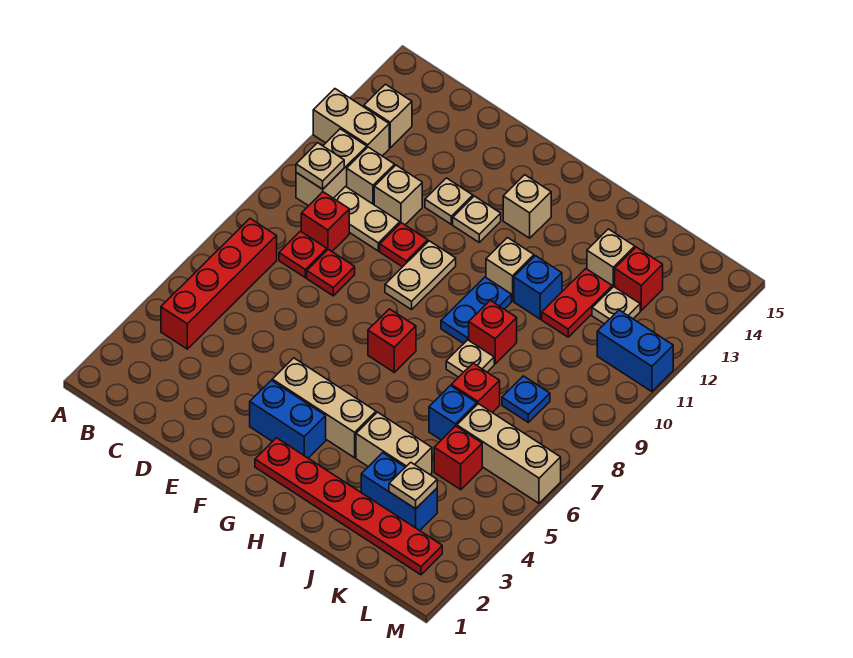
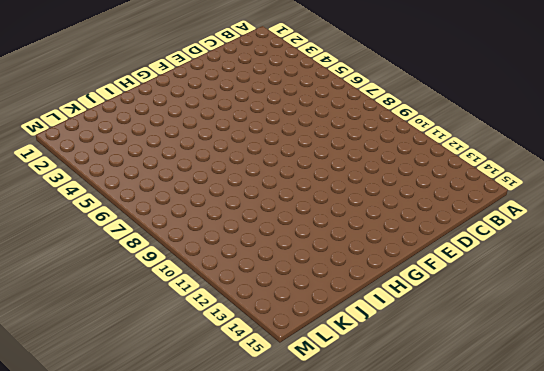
none -> tan brick A12:B12 level 1
none -> red brick B4:B7 level 1
none -> tan brick B10:B11 level 1
none -> tan brick B13 level 1

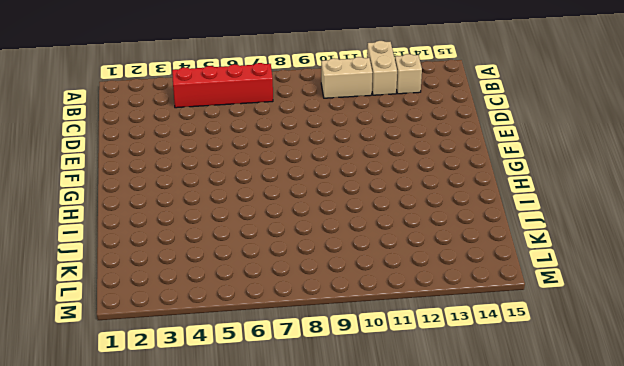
none -> red plate C8 level 1
none -> red brick C9 level 1
none -> tan plate C10:D10 level 1
none -> tan brick C11 level 1

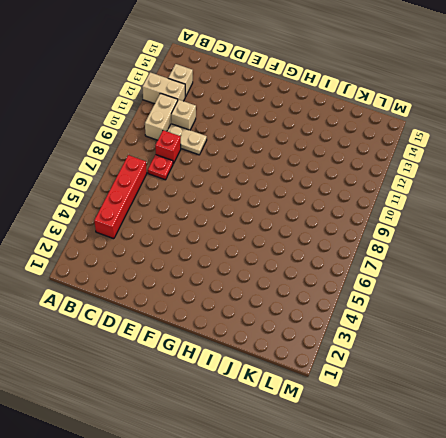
none -> red plate D8 level 1
none -> tan brick D11 level 1
none -> red plate E10 level 1
none -> tan plate E12 level 1

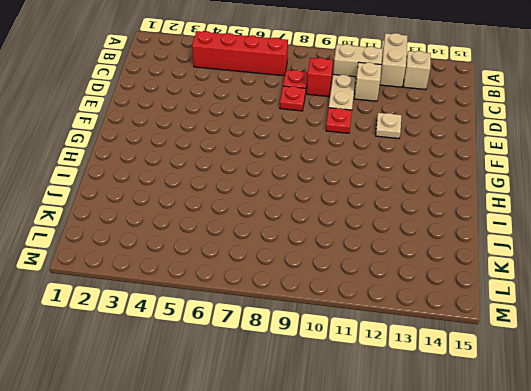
none -> tan brick D11 level 1
none -> blue brick F3:G3 level 1
none -> tan brick F4:H4 level 1
none -> tan plate F9:F10 level 1

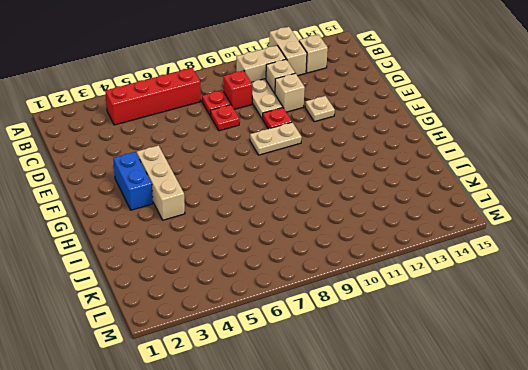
none -> tan plate F12 level 1
none -> red plate G2:L2 level 1
none -> red brick G7 level 1
none -> tan brick G13 level 1

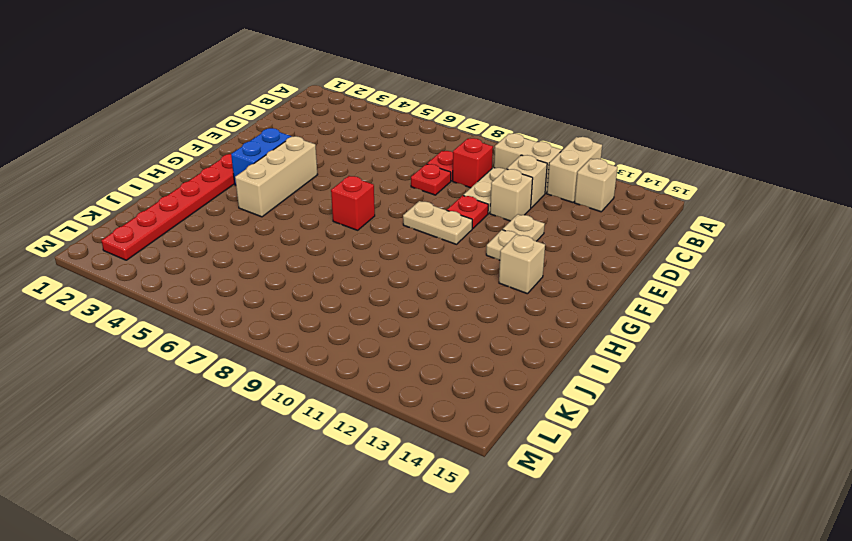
none -> red brick B4:B7 level 1
none -> blue plate H9:H10 level 1
none -> tan brick H11 level 1
none -> tan brick I4:J4 level 1

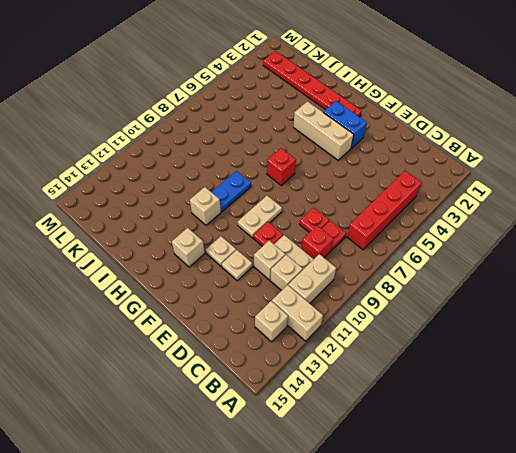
none -> tan brick I4:J4 level 1
none -> tan plate I8 level 1
none -> red brick I9 level 1
none -> blue brick I11 level 1

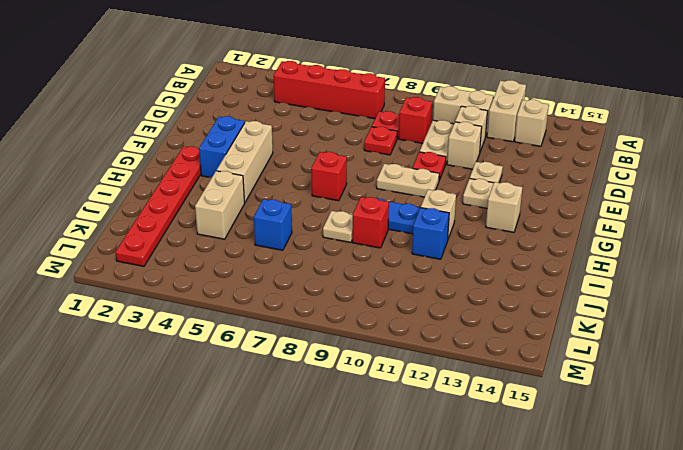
none -> blue brick J3:K3 level 1
none -> red brick J7 level 1
none -> red plate J11:J12 level 1
none -> tan brick J13 level 1

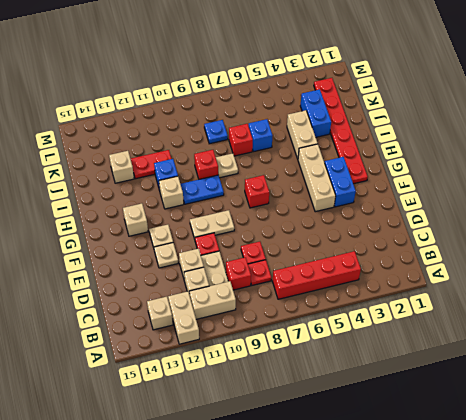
none -> red brick K5 level 1
none -> tan brick K6:M6 level 1
none -> tan plate K12 level 1
none -> red brick K13 level 1

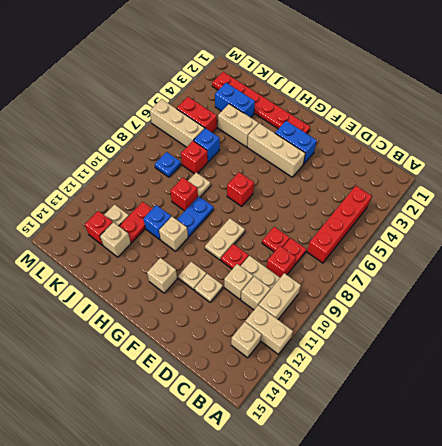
red brick K5:L5 level 1 -> red brick K5 level 1
none -> blue brick L11:M11 level 1
none -> tan plate B10 level 2
none -> tan plate K3 level 2

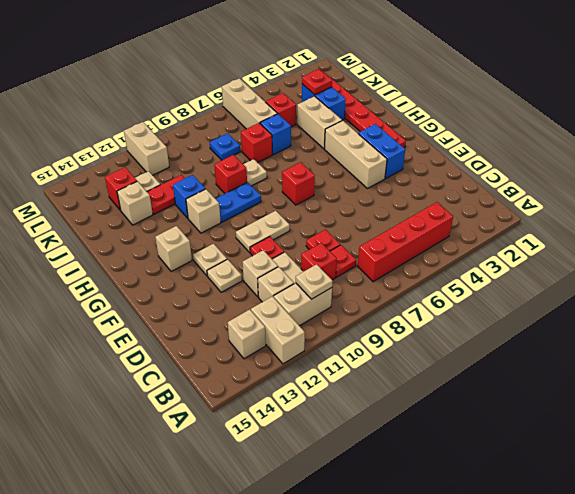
red plate K3 level 2 -> tan plate K3 level 2
tan brick L11:M11 level 1 -> blue brick L11:M11 level 1

